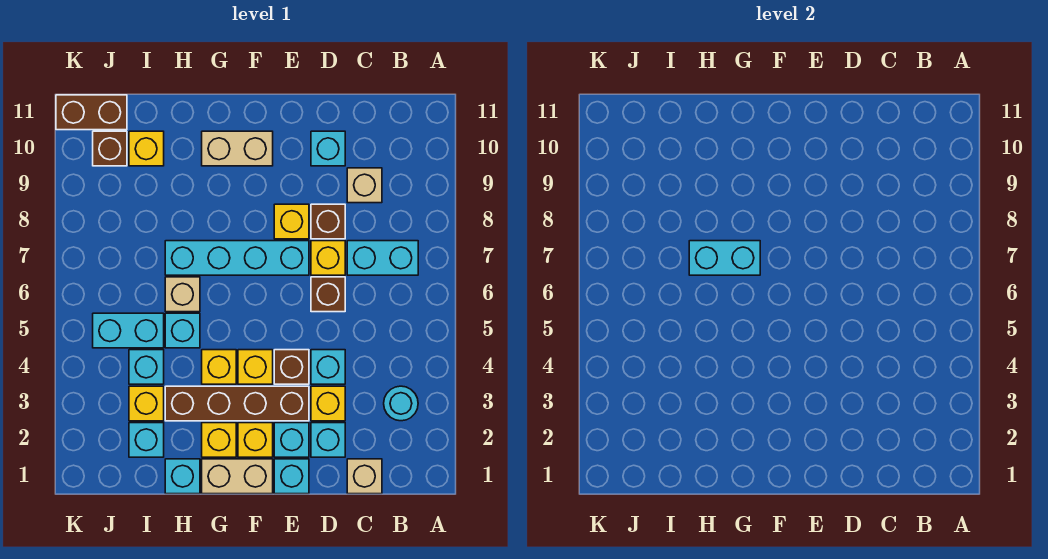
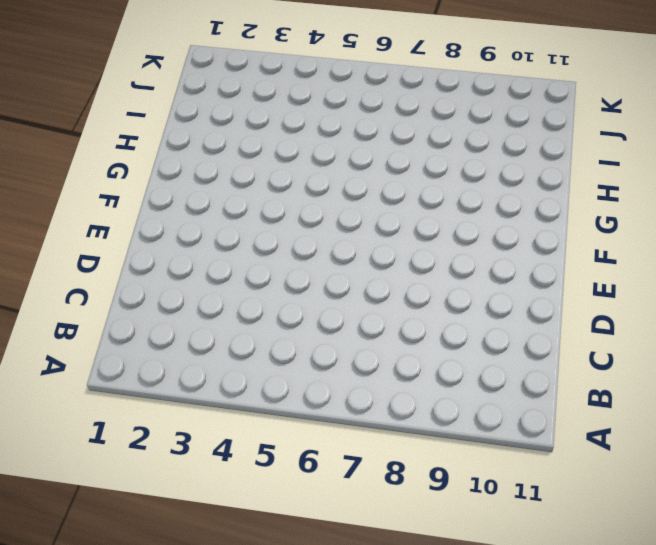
none -> cyan round brick B3 level 1
none -> cyan brick B7:C7 level 1
none -> tan brick C1 level 1
none -> tan brick C9 level 1

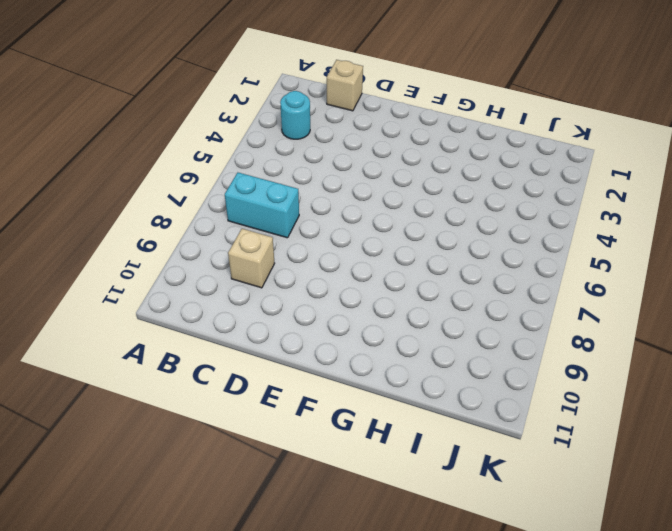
none -> cyan brick D2 level 1
none -> yellow brick D3 level 1
none -> cyan brick D4 level 1
none -> brown brick D6 level 1

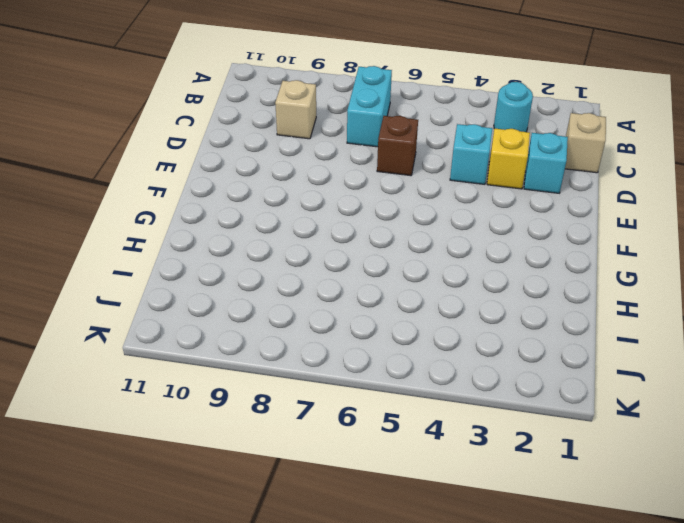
none -> yellow brick D7 level 1
none -> brown brick D8 level 1
none -> cyan brick D10 level 1
none -> cyan brick E1 level 1

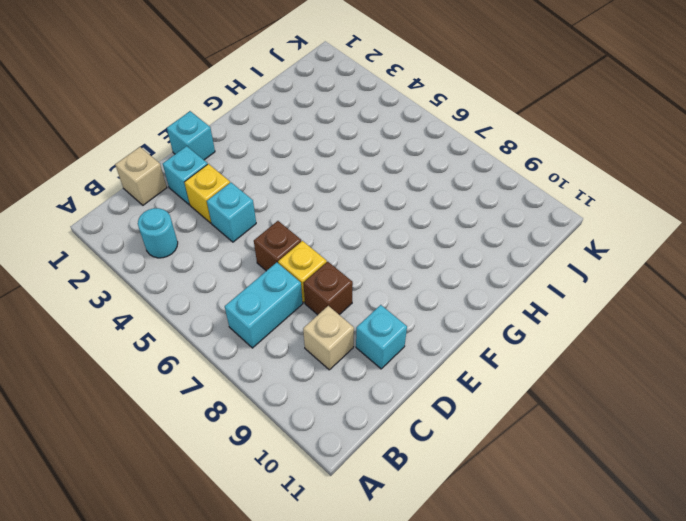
none -> cyan brick E2 level 1
none -> brown brick E3:H3 level 1
none -> brown brick E4 level 1
none -> cyan brick E7:H7 level 1

